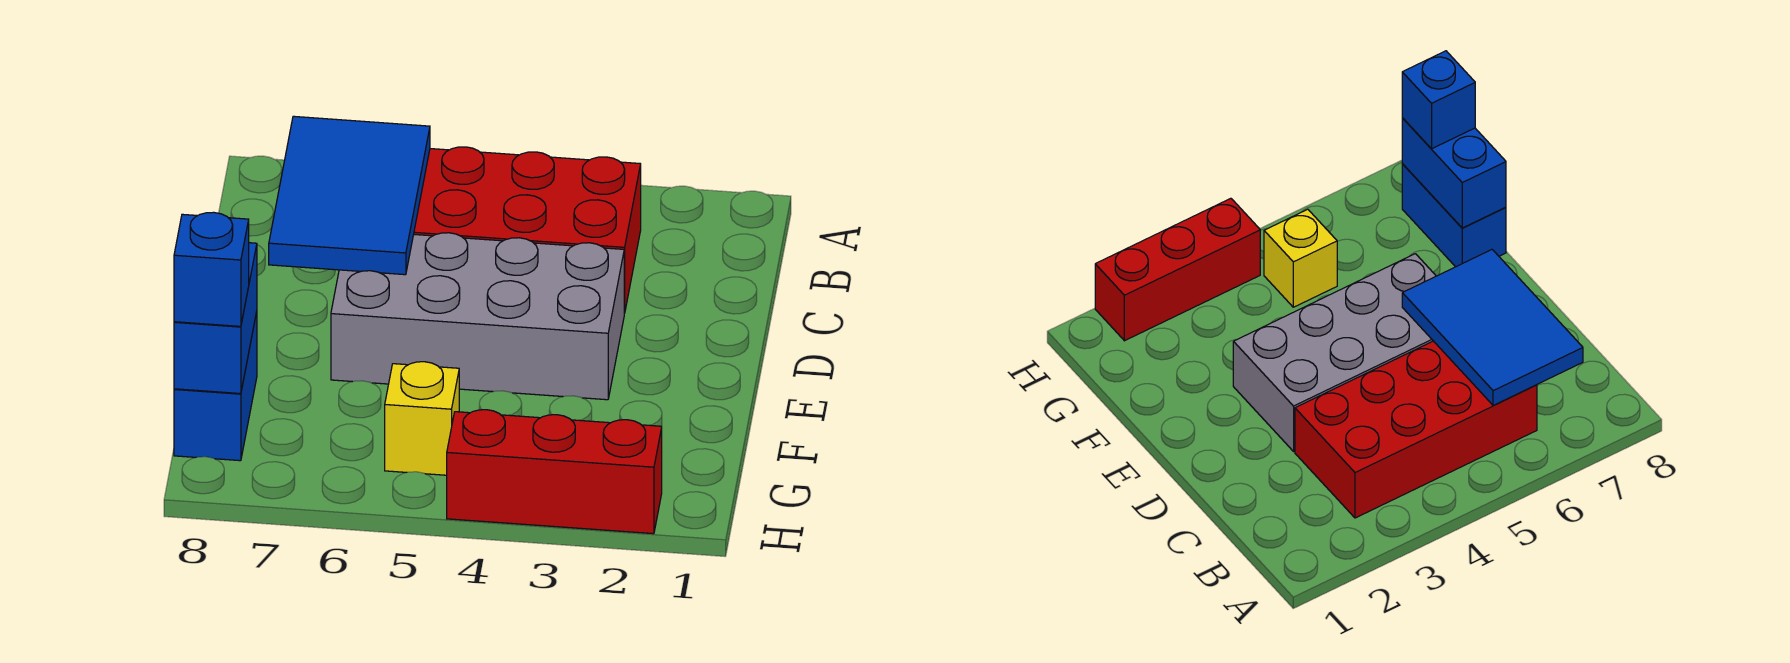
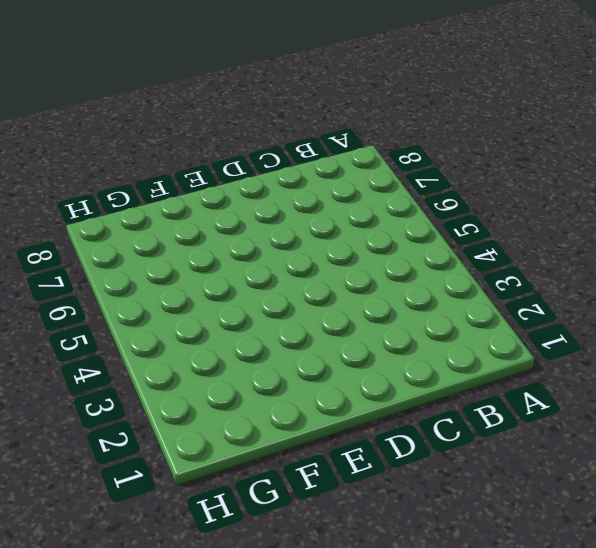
none -> red brick B3:C6 level 1
none -> grey brick D3:E6 level 1

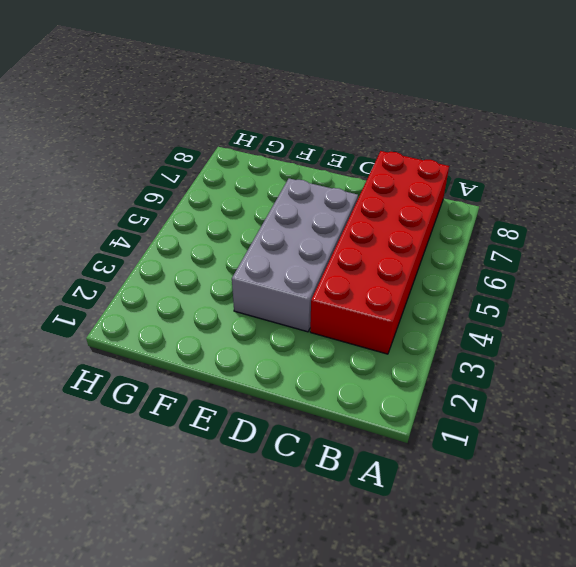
red brick B3:C8 level 1 -> red brick B3:C6 level 1
none -> blue brick F8:G8 level 1
none -> yellow brick G5 level 1

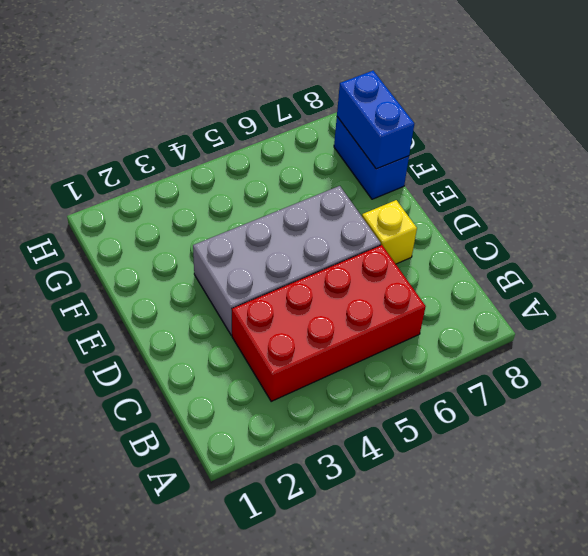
yellow brick D7 level 1 -> yellow brick G5 level 1
none -> red brick H2:H4 level 1
none -> blue tile B6:D7 level 2

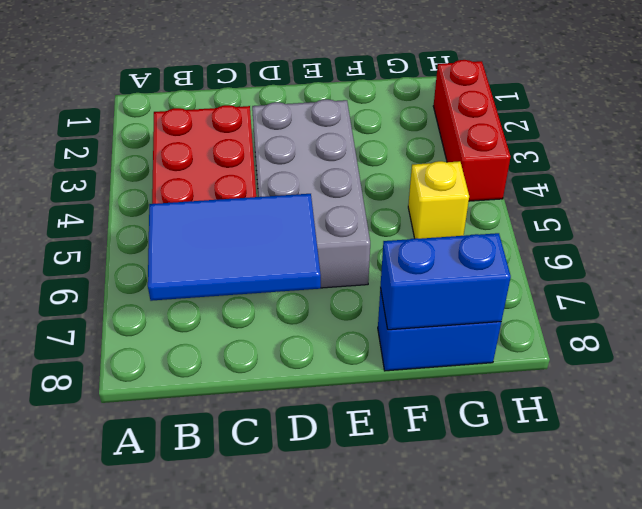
none -> blue brick G8 level 3

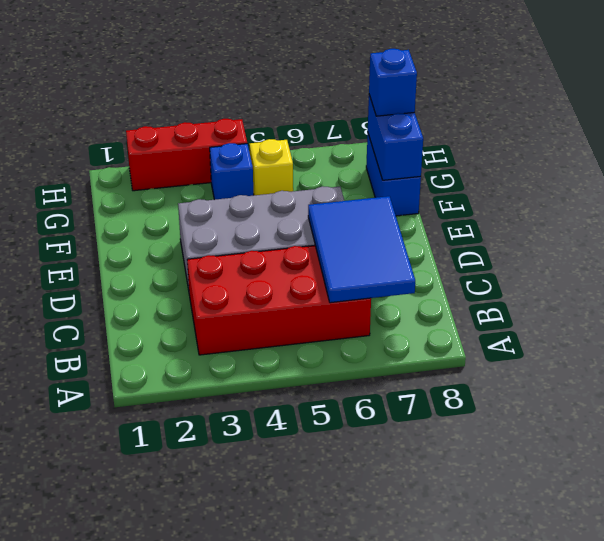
blue brick G4 level 1 -> none

